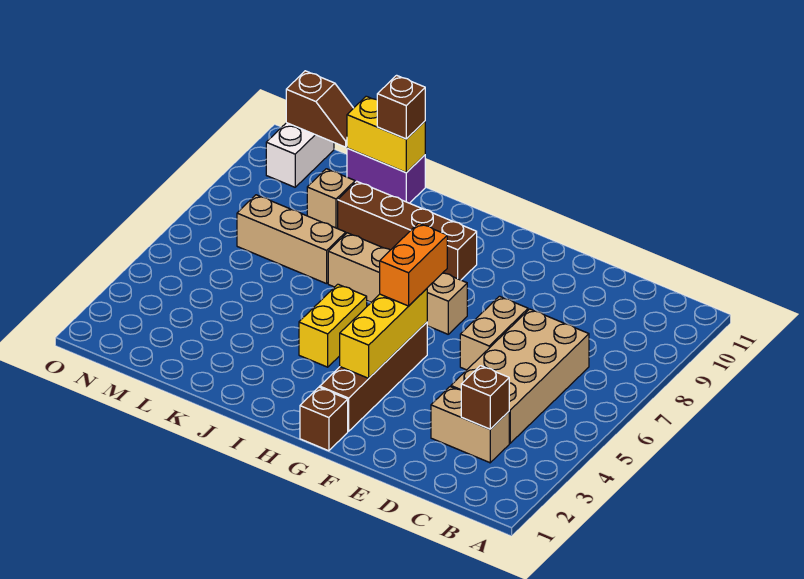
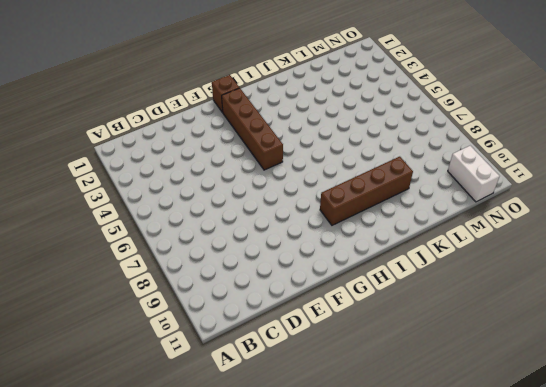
none -> tan brick C3:D3 level 1
none -> tan brick C4:D7 level 1
none -> tan brick E6:E7 level 1

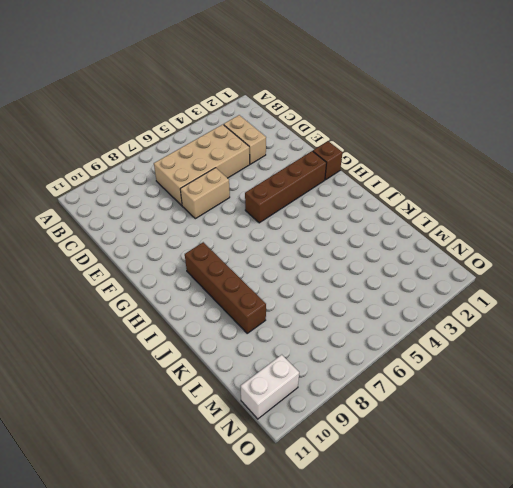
none -> tan brick G7:J7 level 1
none -> yellow brick I4:I5 level 1
none -> tan brick K7:M7 level 1

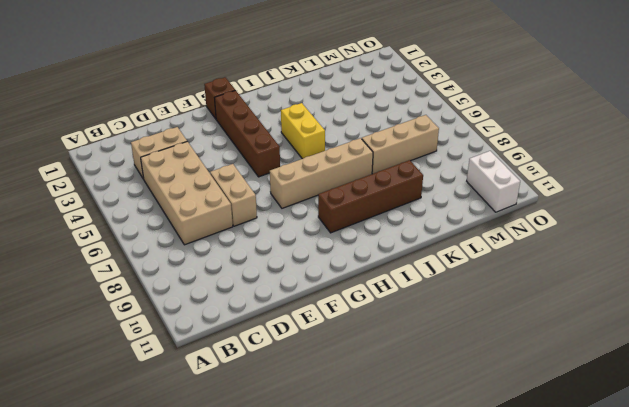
none -> purple brick K11:L11 level 1
none -> tan brick L9 level 1
none -> brown brick C3 level 2

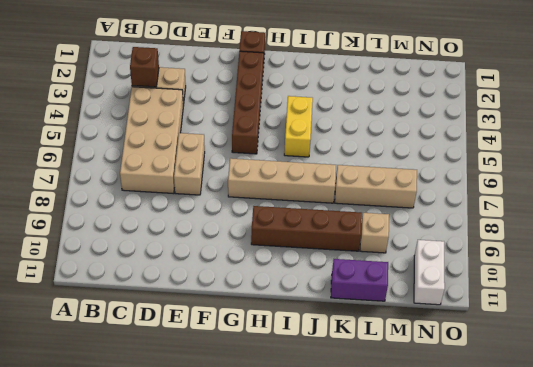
none -> yellow brick G3:G5 level 2
none -> yellow brick K11:L11 level 2
none -> brown slope M11:N11 level 2 top N

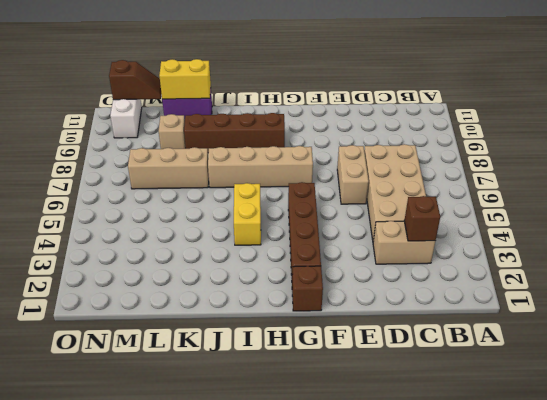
none -> yellow brick G3:G5 level 2
none -> orange brick G5:G6 level 3
none -> brown brick K11 level 3

